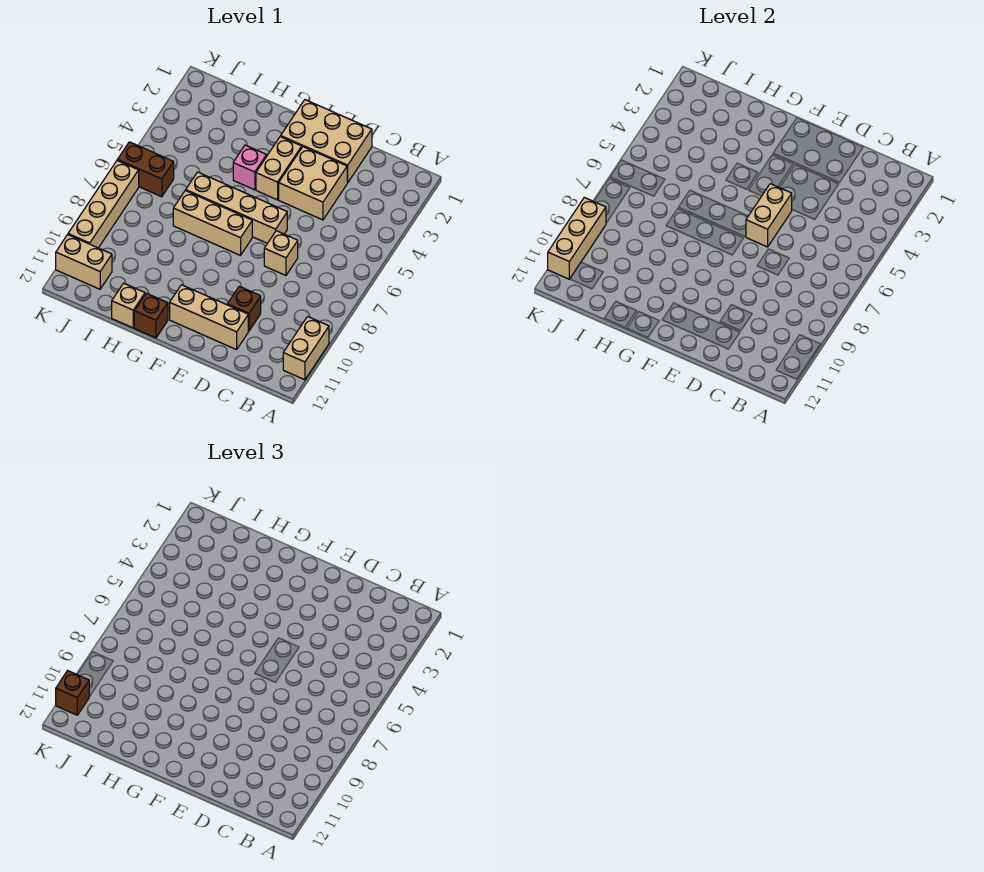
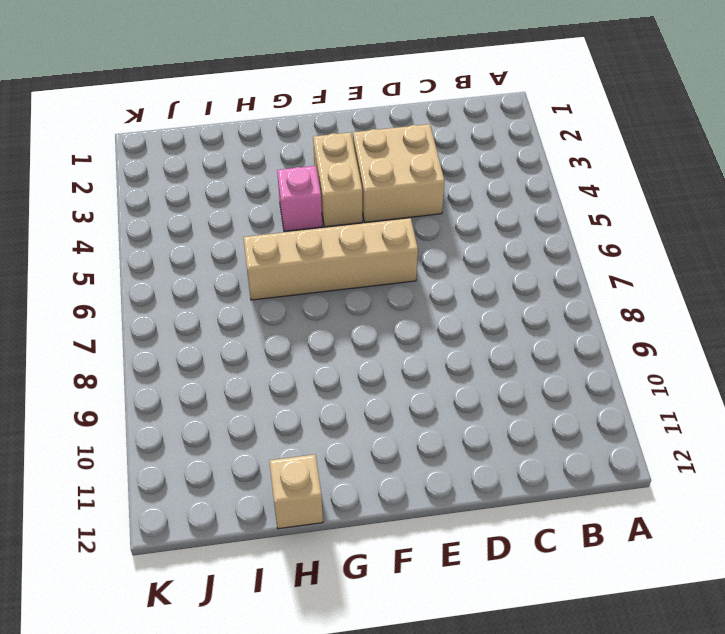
none -> tan brick A10:A11 level 1
none -> tan brick D1:F2 level 1
none -> tan brick D7 level 1

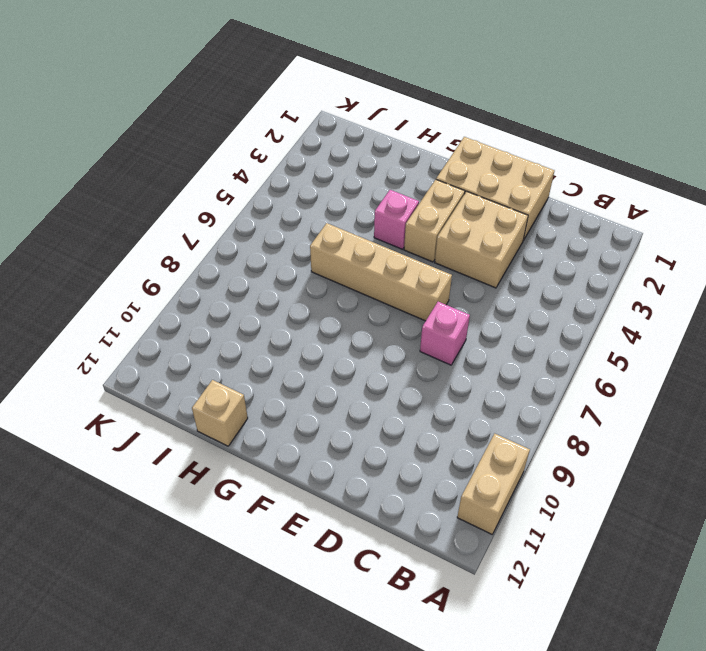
pink brick D7 level 1 -> tan brick D7 level 1
none -> brown brick D10 level 1
none -> tan brick D11:F11 level 1
none -> tan brick F7:H7 level 1

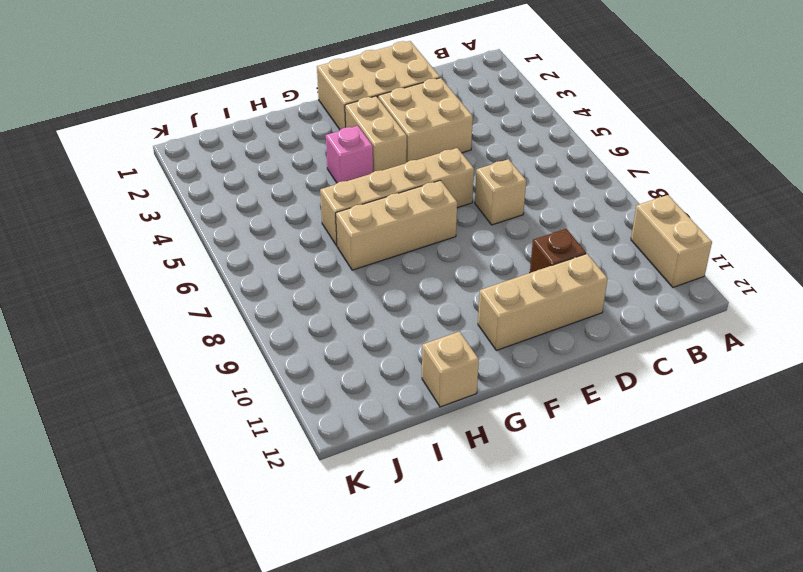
none -> brown brick G12 level 1
none -> brown brick J6:K6 level 1
none -> tan brick J11:K11 level 1

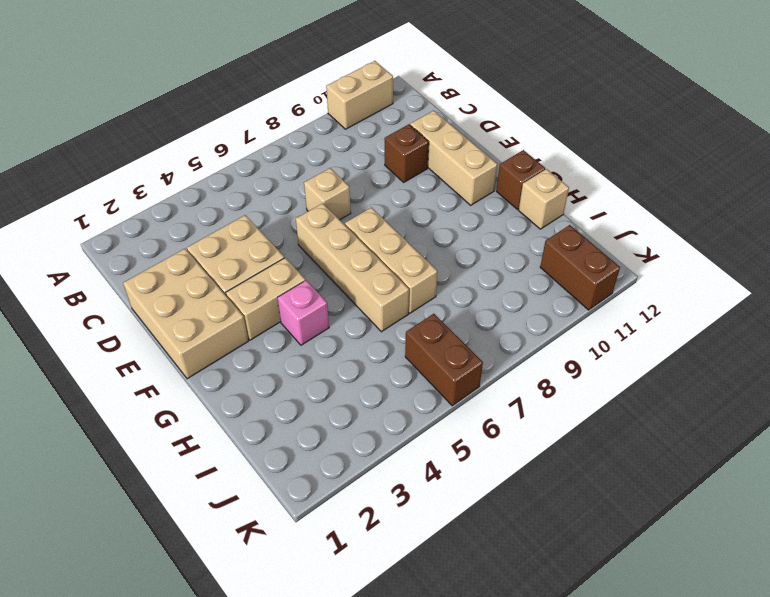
brown brick J11:K11 level 1 -> tan brick J11:K11 level 1
none -> tan brick K7:K10 level 1
none -> tan brick E5:E6 level 2
none -> tan brick K9:K11 level 2

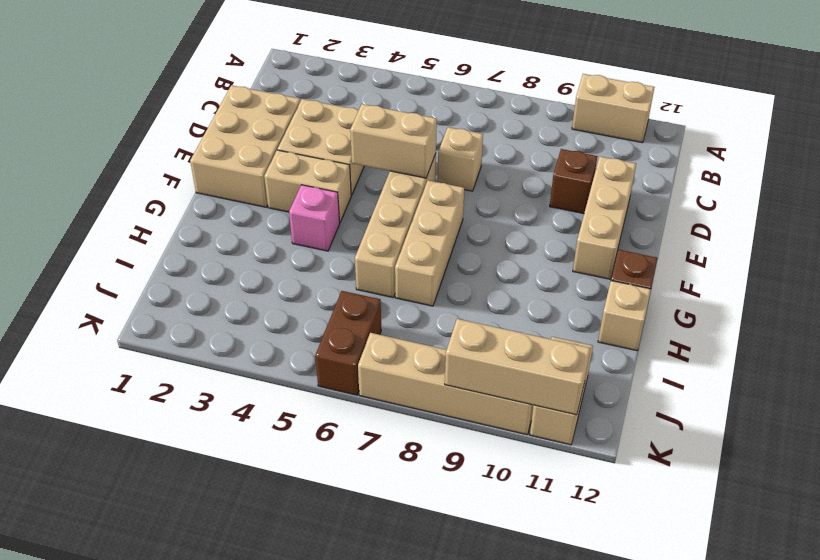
none -> brown brick K11 level 3

